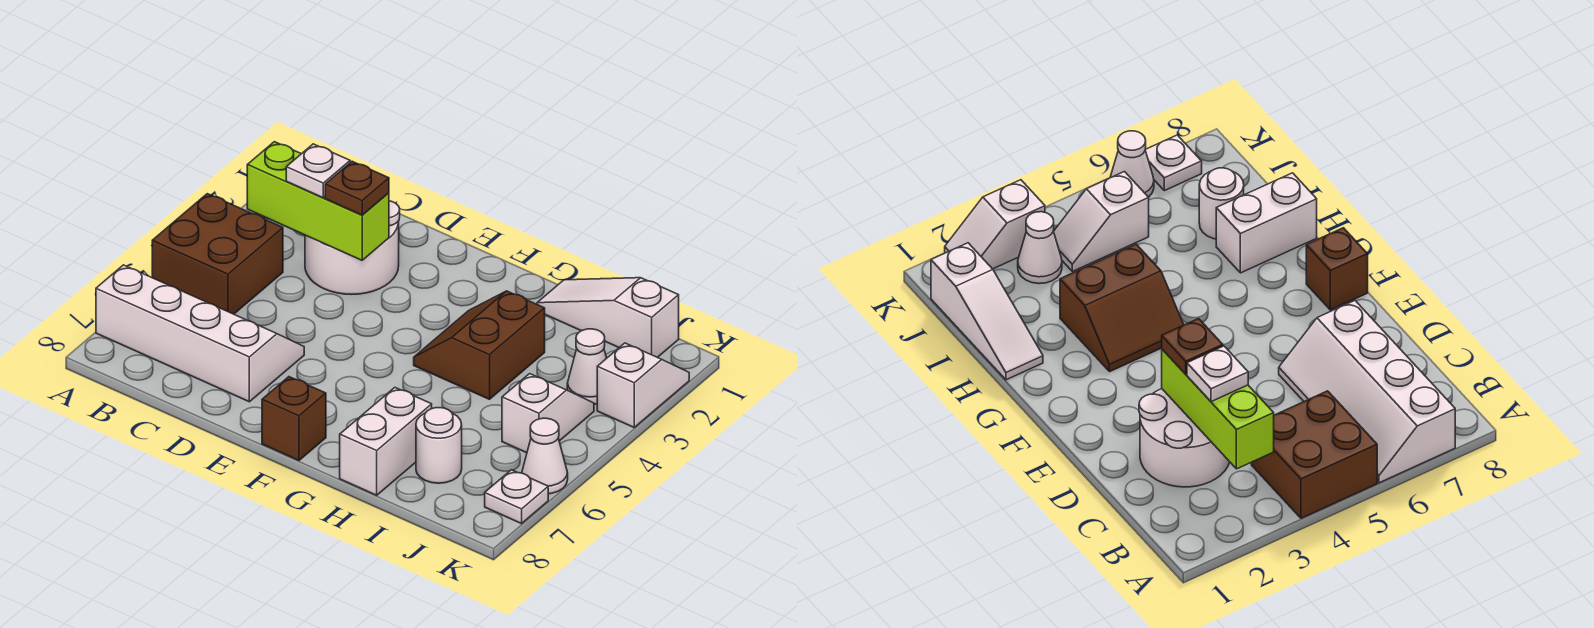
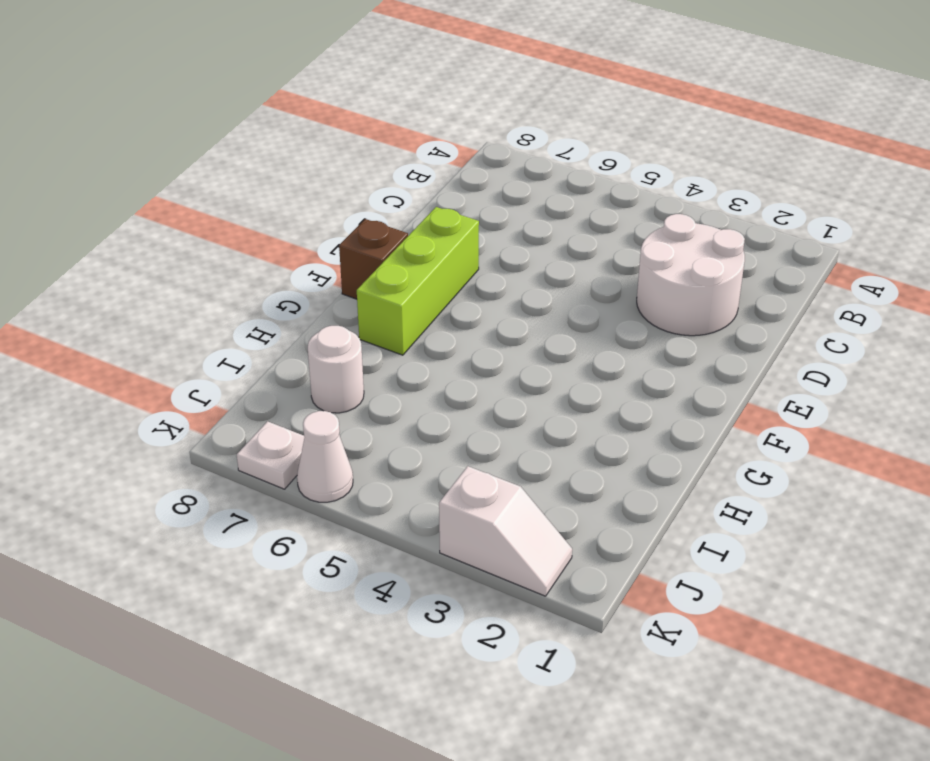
lime brick E7:G7 level 1 -> lime brick B3:D3 level 2
none -> brown brick A4:B5 level 1
none -> white slope A6:D7 level 1 top 7
none -> brown slope G3:H4 level 1 top H

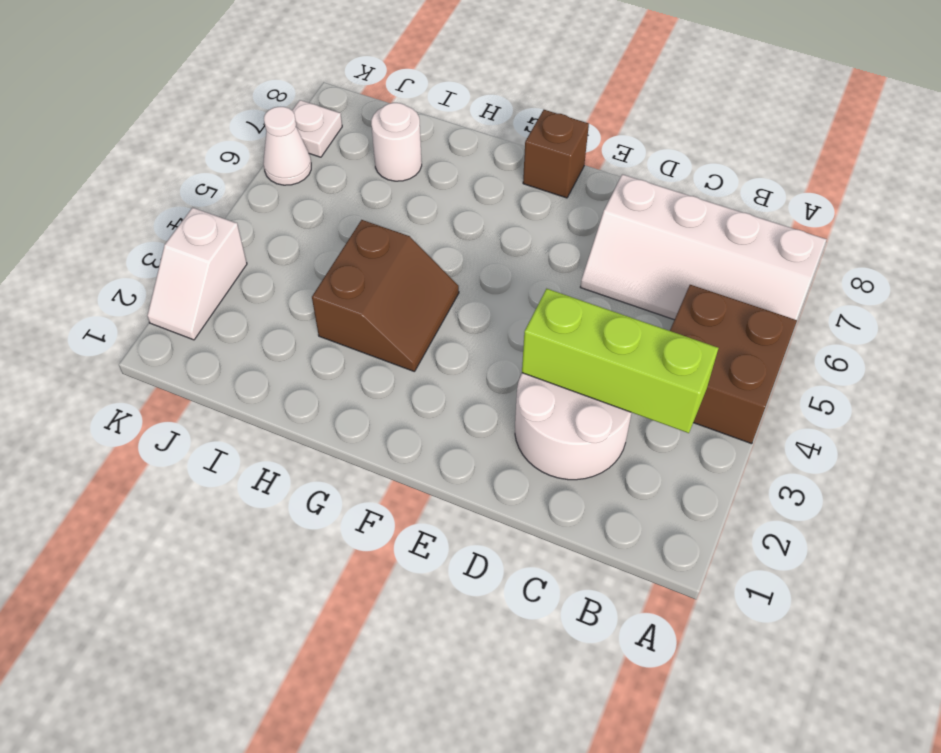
none -> white slope H1:J1 level 1 top J
none -> white brick H7:H8 level 1
none -> white cone J3 level 1

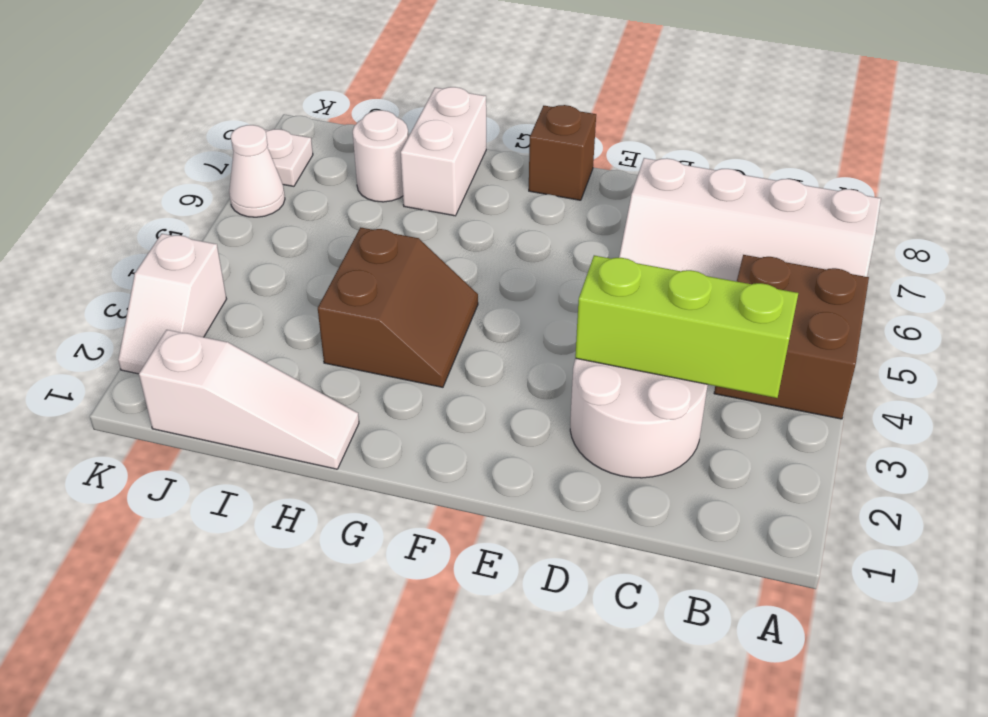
none -> white cone J3 level 1
none -> white slope J4:J5 level 1 top 5
none -> white plate C3 level 3

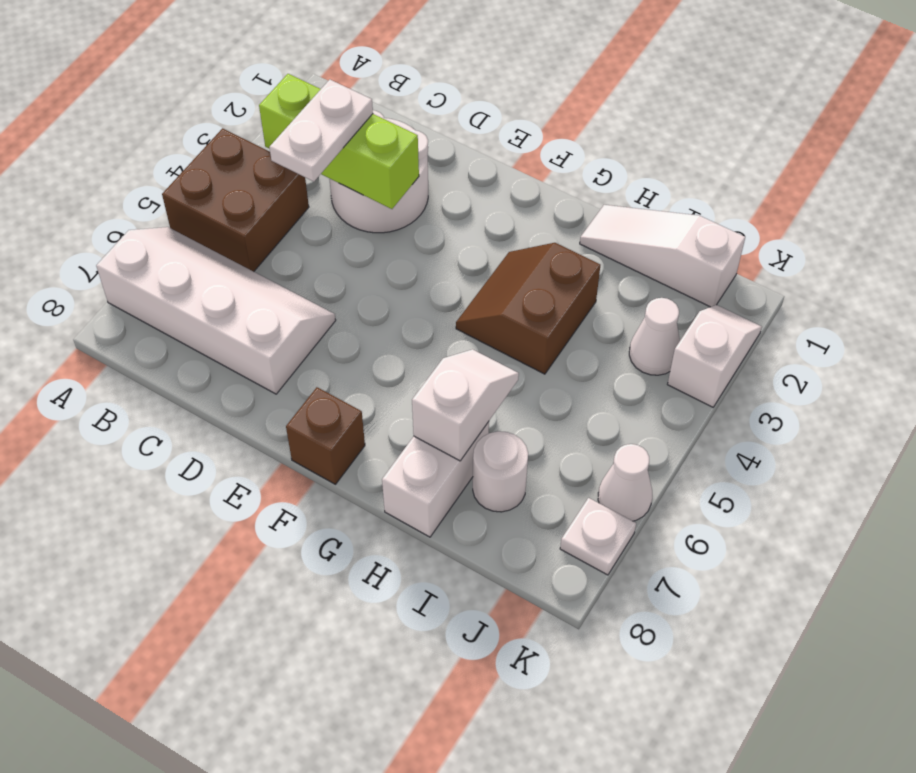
white plate C3:C4 level 3 -> white plate C3 level 3
white slope H6:H7 level 2 top 7 -> white slope J4:J5 level 1 top 5
none -> brown plate D3 level 3

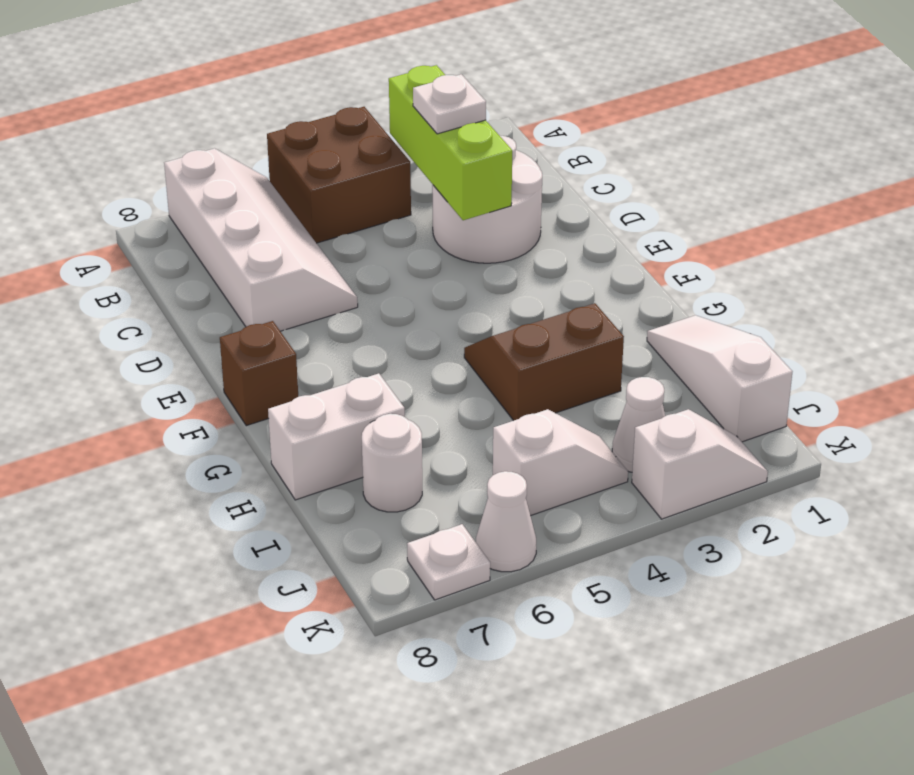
none -> brown plate D3 level 3

